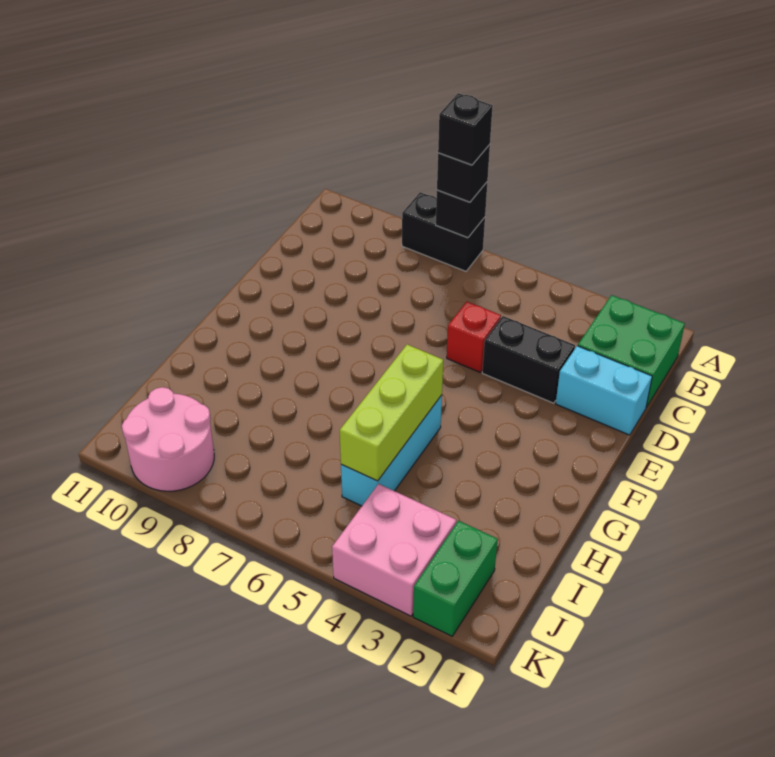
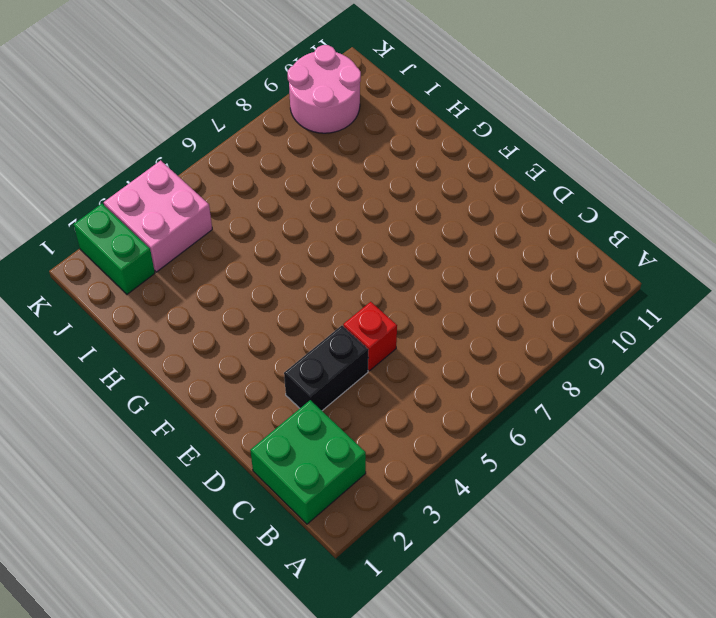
none -> black brick A7:A8 level 1
none -> cyan brick D1:D2 level 1
none -> cyan brick G5:I5 level 1

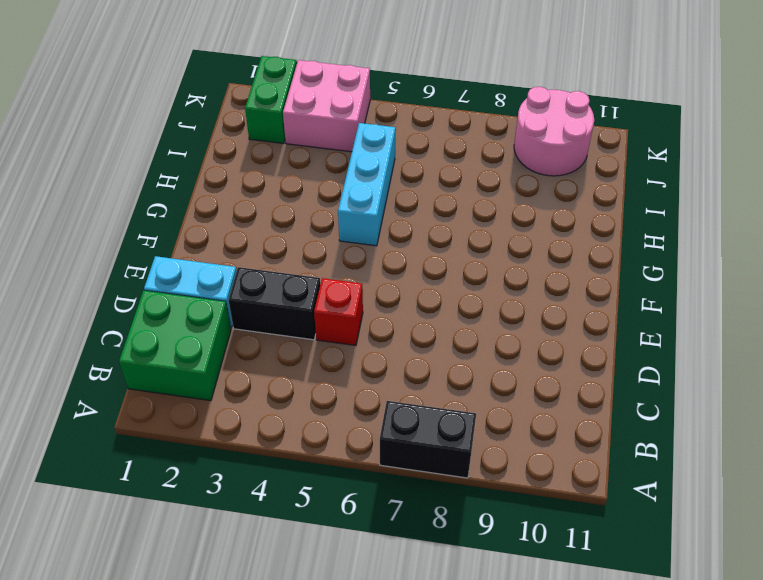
none -> black brick A7 level 2
none -> lime brick G5:I5 level 2
none -> black brick A7 level 3

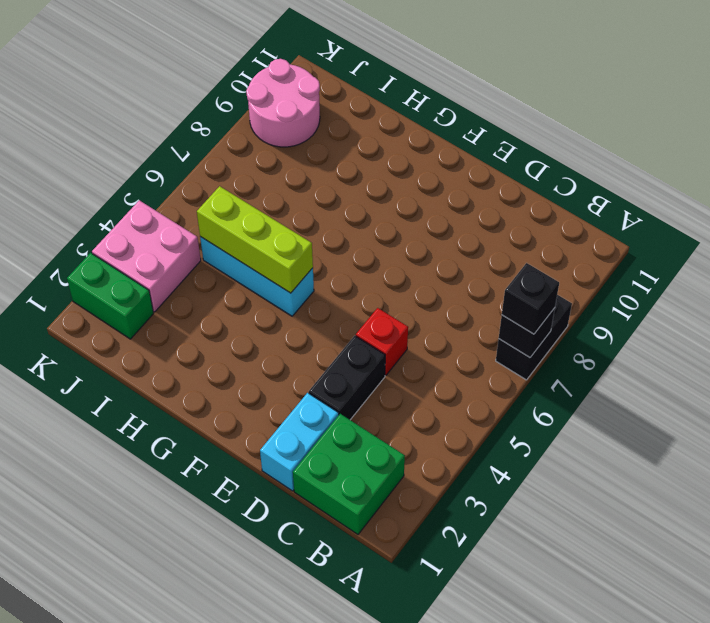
none -> black brick A7 level 4

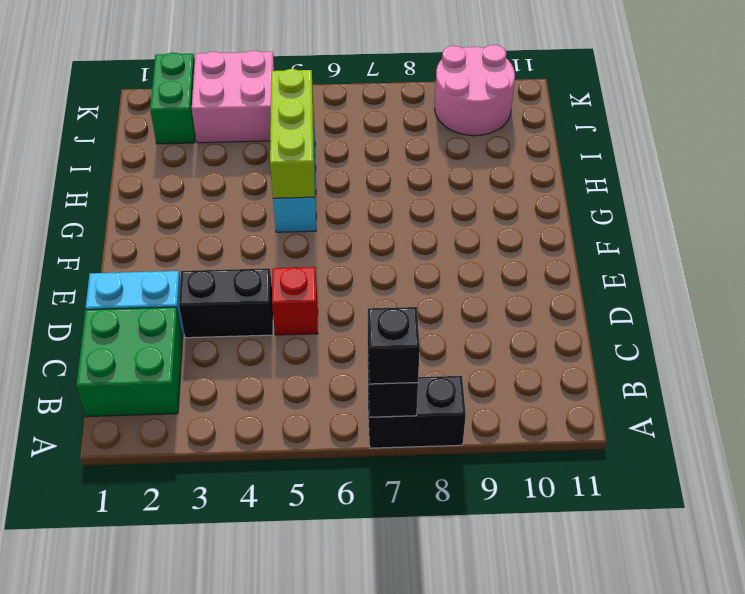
none -> black brick A7 level 4

